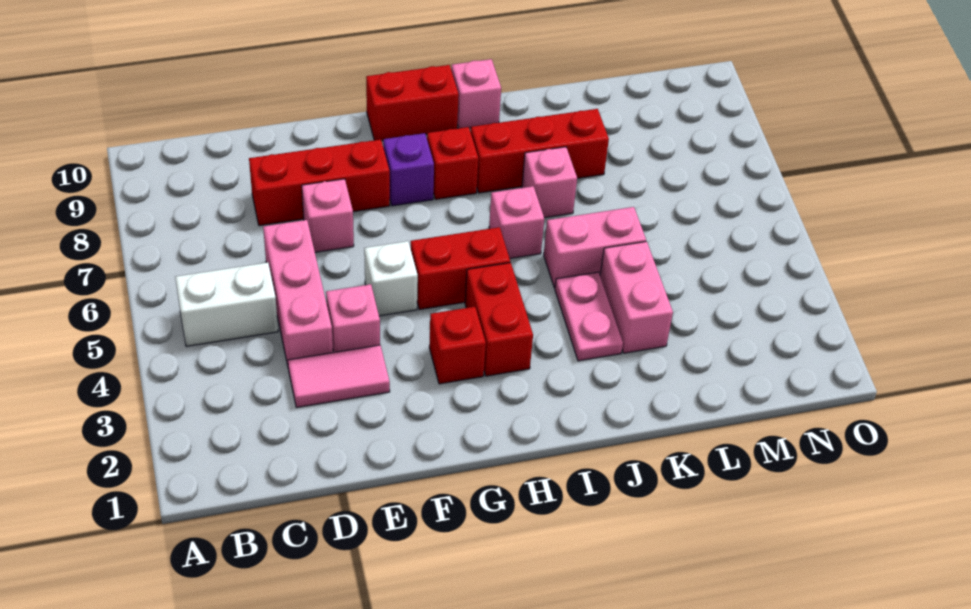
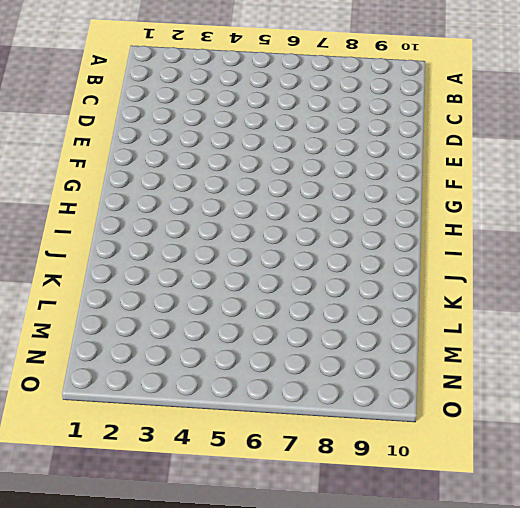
none -> white brick B5:C5 level 1
none -> pink tile D3:E3 level 1
none -> pink brick D4:D6 level 1

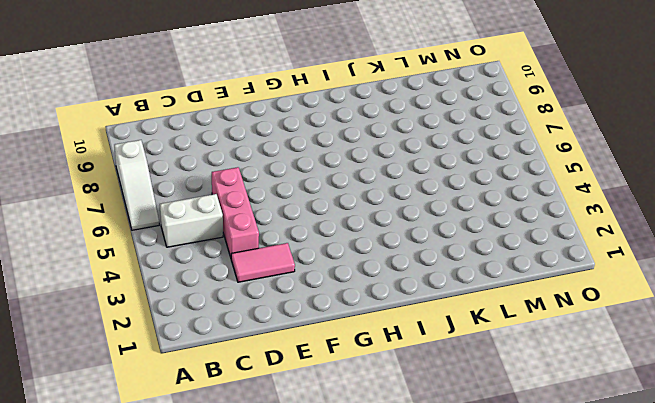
white slope A6:A8 level 1 top 8 -> none
none -> red brick D8:F8 level 1
none -> pink brick E4 level 1
none -> pink brick E7 level 1

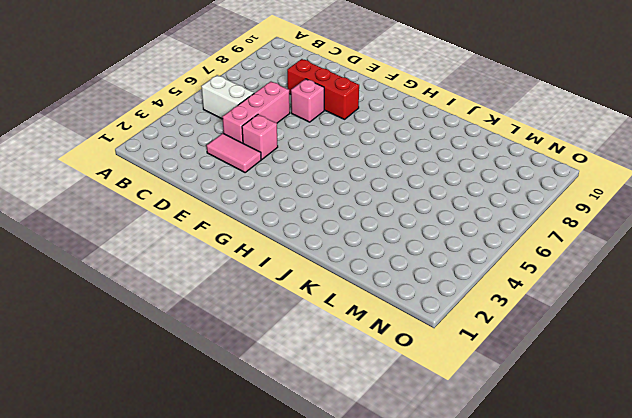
none -> white brick F5 level 1
none -> red brick G3 level 1
none -> red brick G5:H5 level 1

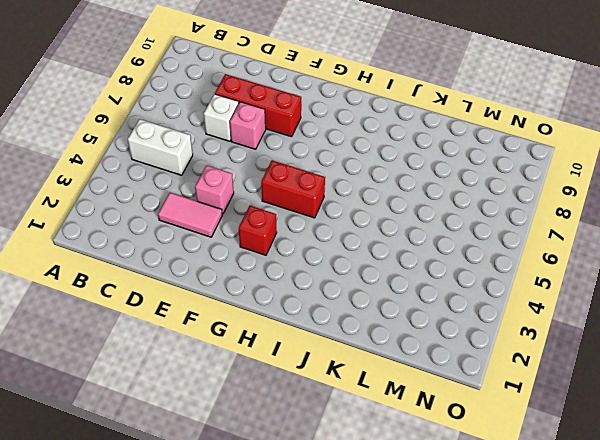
white brick D7 level 1 -> white brick F5 level 1
none -> pink brick D4:D6 level 1
none -> purple brick G8 level 1
none -> red brick G10:H10 level 1

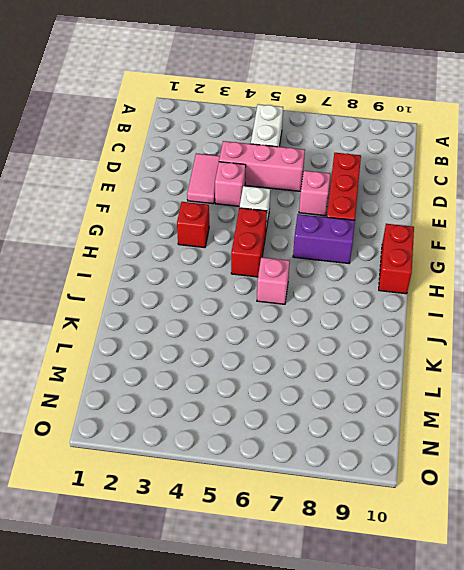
purple brick G7:G8 level 1 -> purple brick G8 level 1
none -> red brick H3:H4 level 1
none -> red brick H8 level 1
none -> red brick I8:K8 level 1

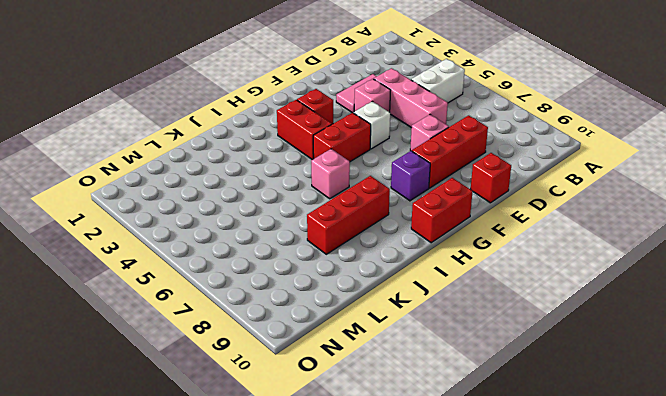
red brick E10 level 1 -> red brick H8 level 1
none -> pink brick I10 level 1
none -> pink plate J3:J4 level 1
none -> pink brick J5:K5 level 1

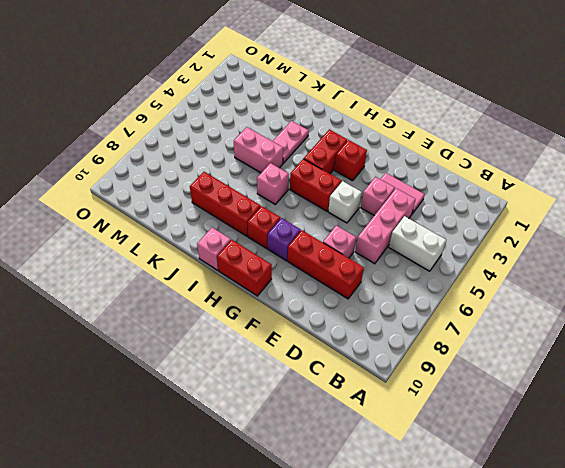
none -> pink brick J7 level 1
none -> pink brick K3:K4 level 1

